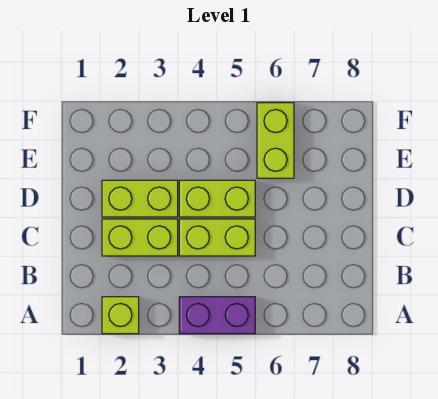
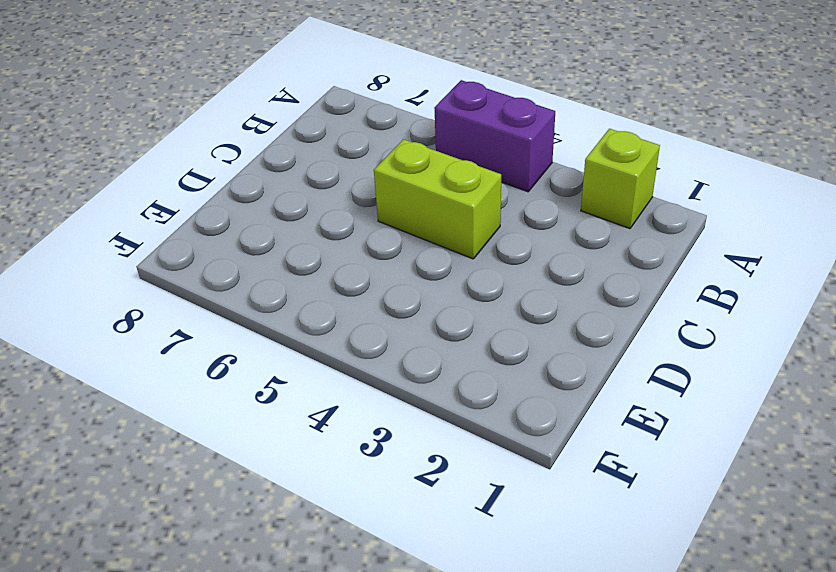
none -> lime brick C2:C3 level 1
none -> lime brick D2:D3 level 1

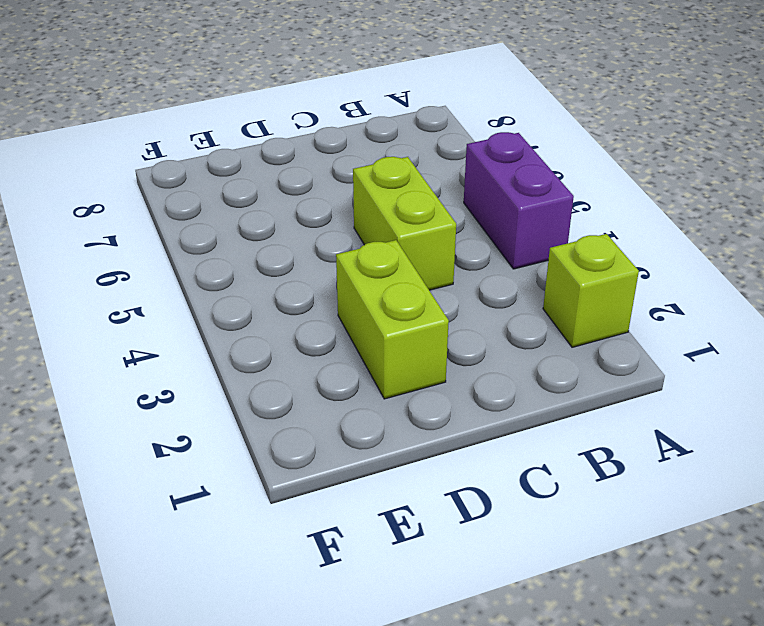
none -> lime brick C2:C3 level 1
none -> lime brick D4:D5 level 1

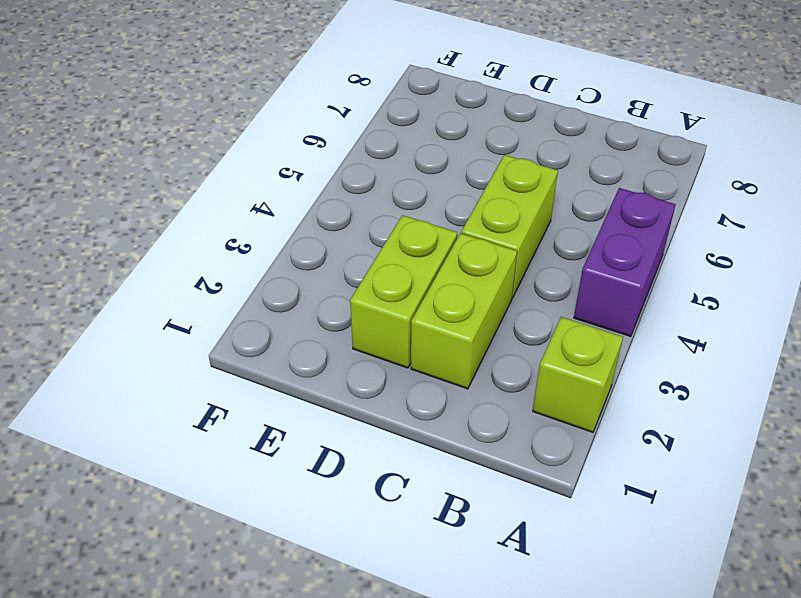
none -> lime brick D4:D5 level 1
none -> lime brick E6:F6 level 1

